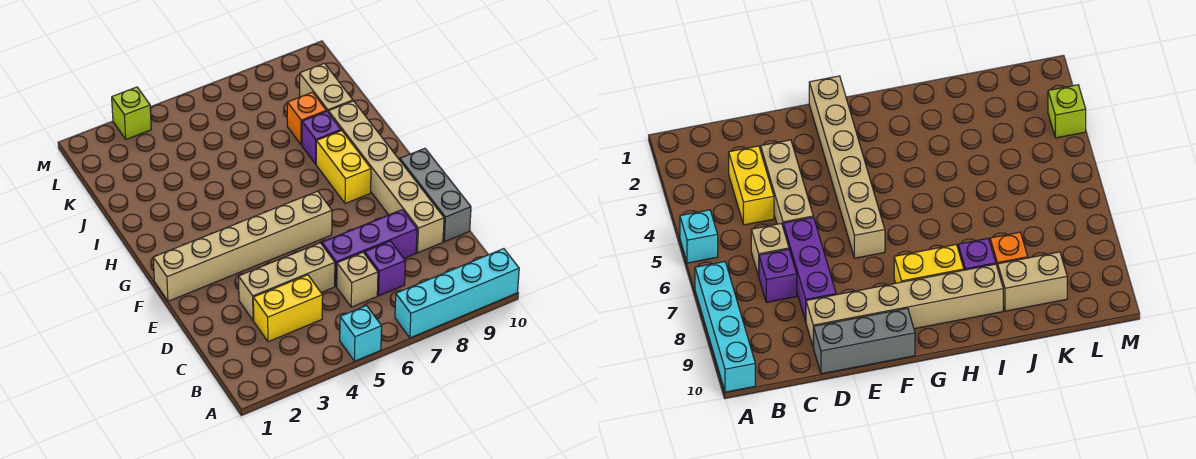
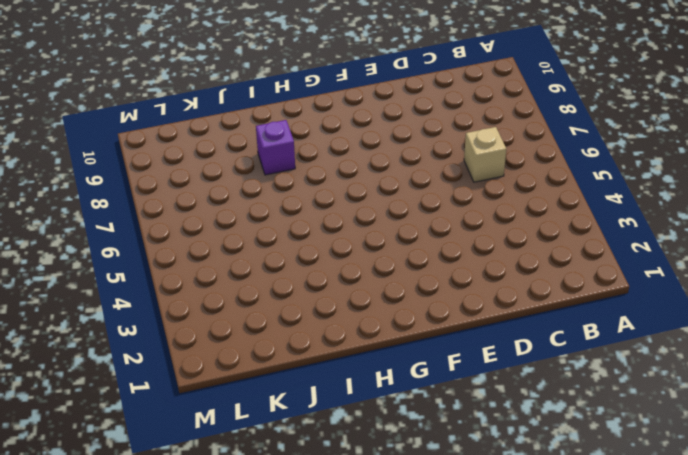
none -> cyan brick A5 level 1
none -> cyan brick A7:A10 level 1
none -> yellow brick C3:C4 level 1

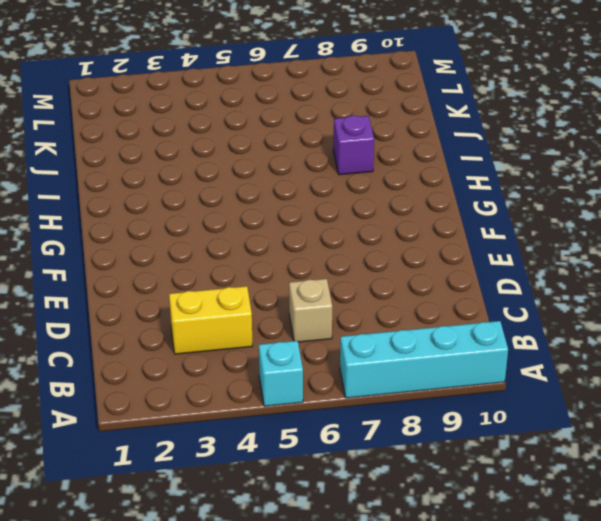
none -> purple brick C7 level 1
none -> tan brick D3:D5 level 1
none -> purple brick D6:D8 level 1

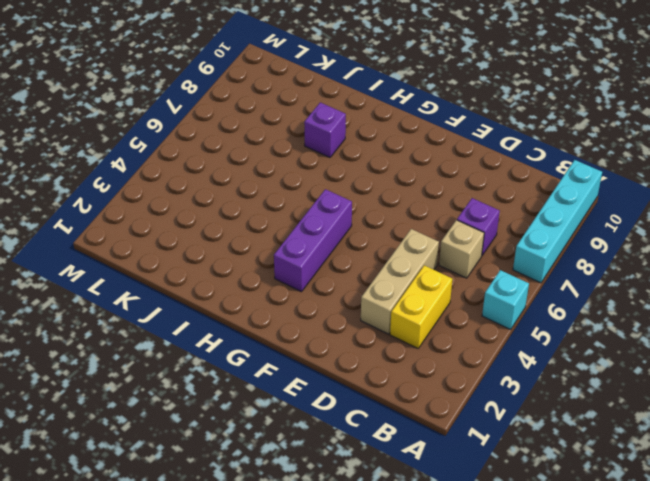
purple brick G3:G5 level 1 -> purple brick D6:D8 level 1
none -> tan brick D9:I9 level 1
none -> grey brick D10:F10 level 1
none -> tan brick F1:F6 level 1

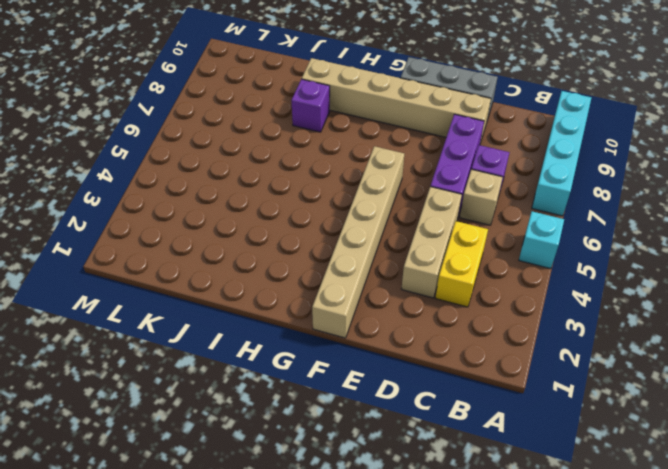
none -> yellow brick G8:H8 level 1
none -> orange brick J8 level 1
none -> tan brick J9:K9 level 1

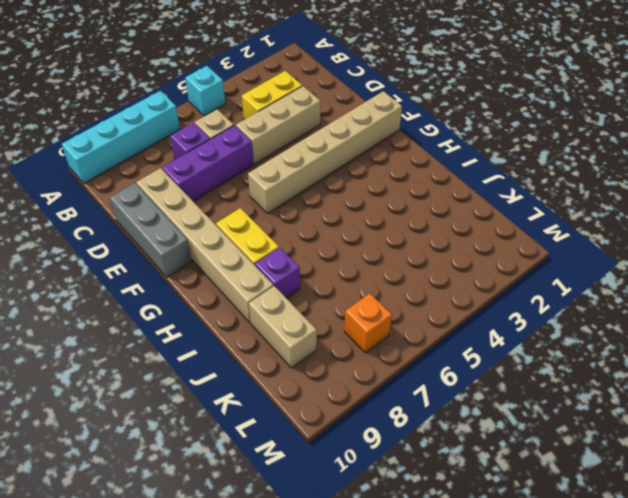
orange brick L7 level 1 -> orange brick J8 level 1
none -> lime brick M3 level 1

